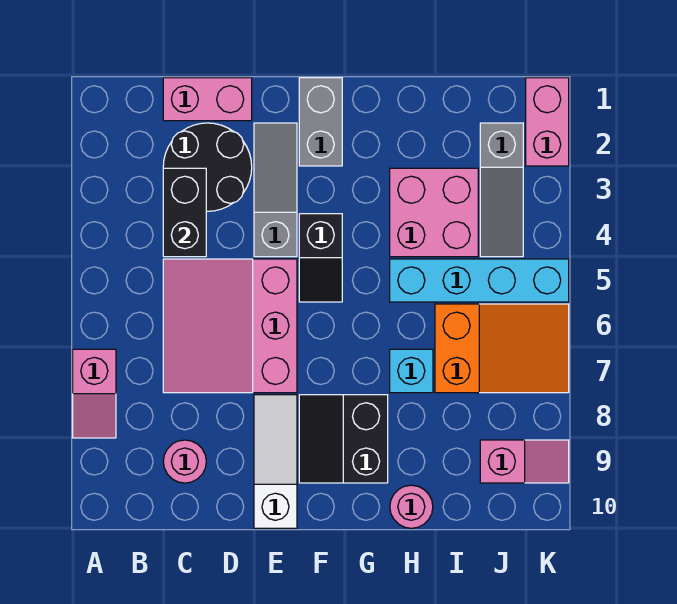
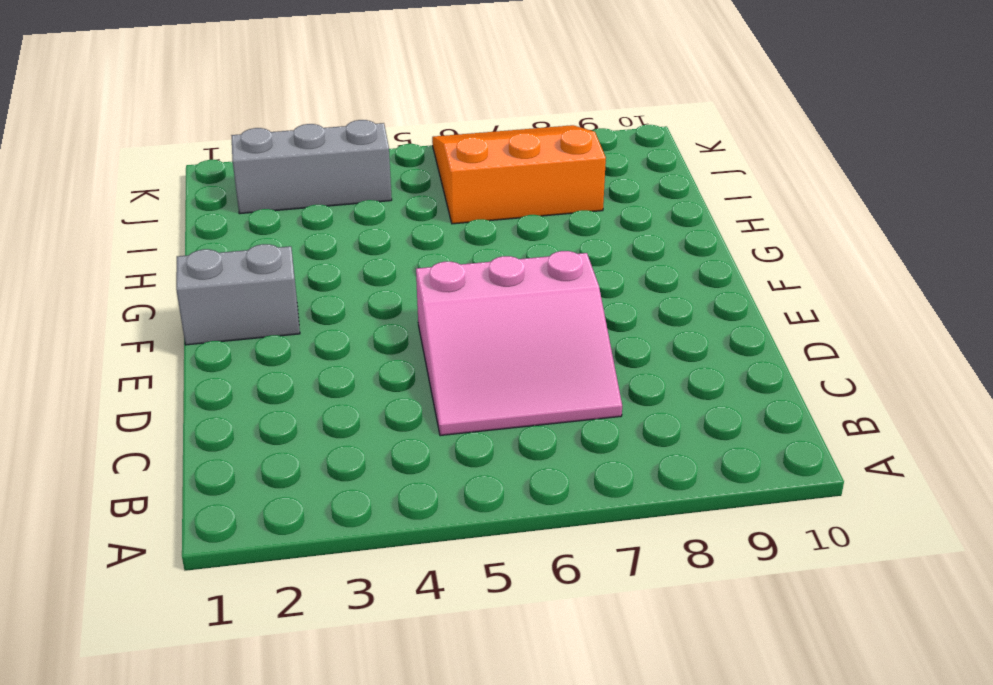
orange slope I6:K8 level 1 top I -> orange slope I6:K7 level 1 top I
grey brick J2:J4 level 1 -> grey slope J2:J4 level 1 top 2
none -> pink slope A7:A8 level 1 top 7
none -> pink brick C1:D1 level 1
none -> black round brick C2:D3 level 1

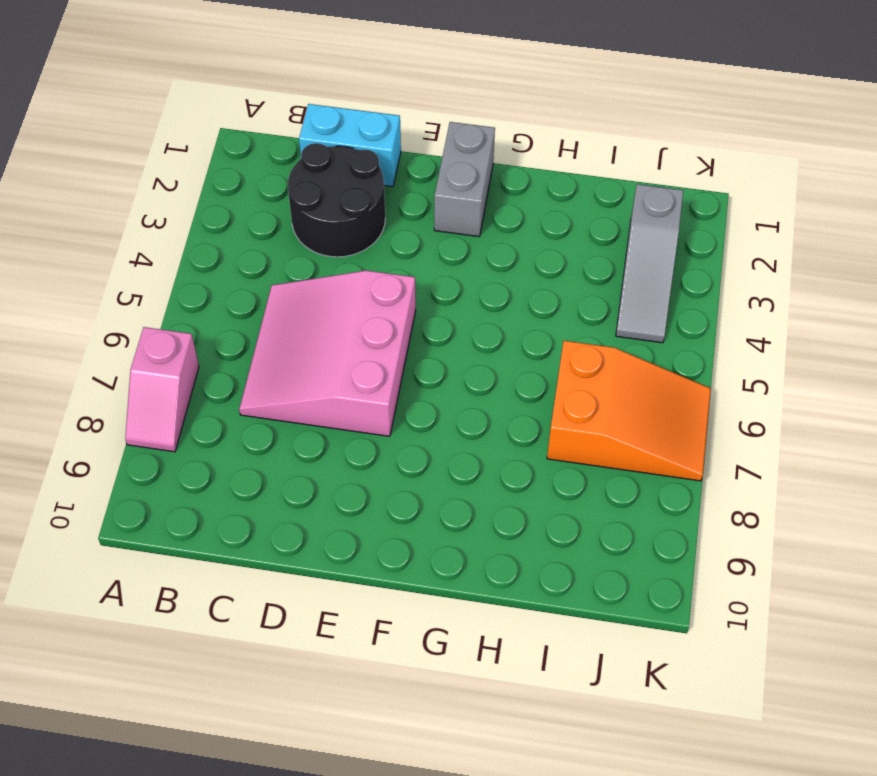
cyan brick C1:D1 level 1 -> pink brick C1:D1 level 1
none -> pink round brick C9 level 1
none -> grey slope E2:E4 level 1 top 4
none -> white slope E8:E10 level 1 top 10

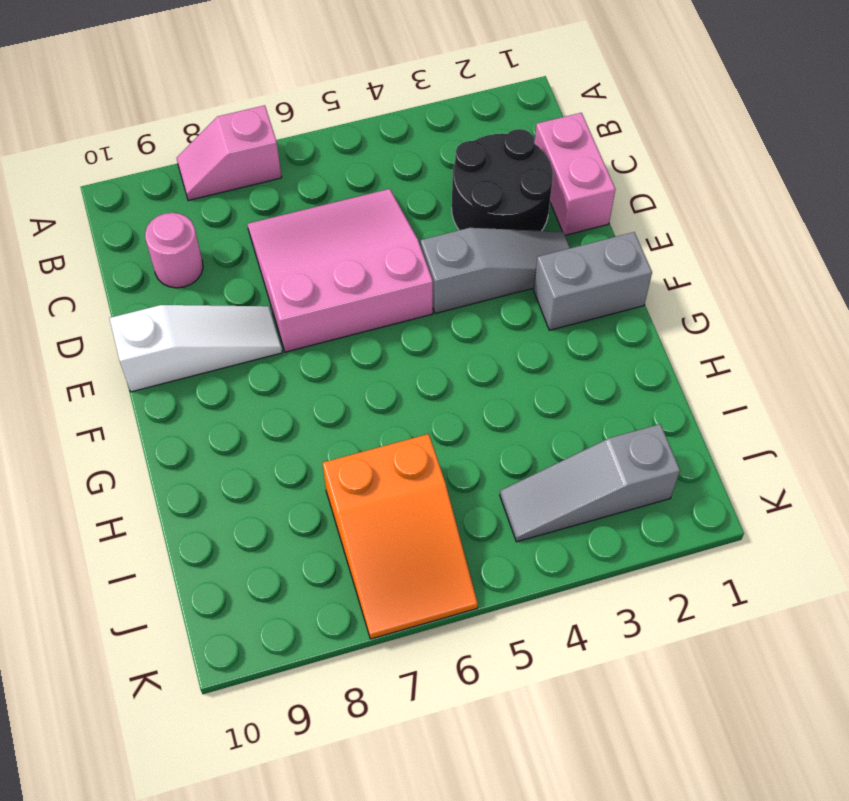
none -> black slope F4:F5 level 1 top 4
none -> black slope F8:G9 level 1 top G
none -> pink brick H3:I4 level 1

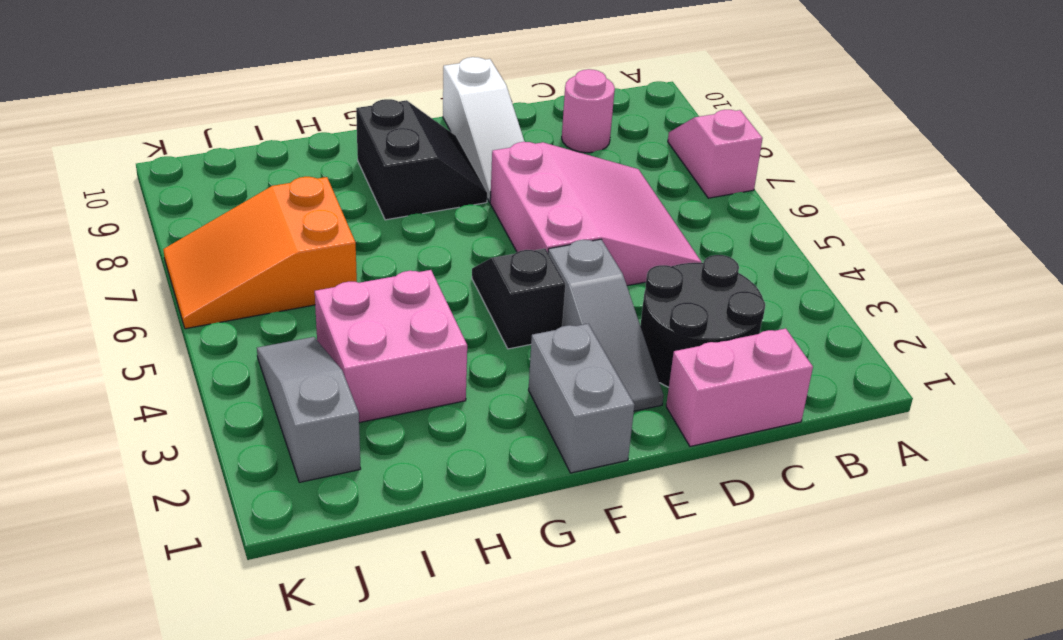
none -> cyan brick H5:K5 level 1
none -> cyan brick H7 level 1
none -> pink round brick H10 level 1

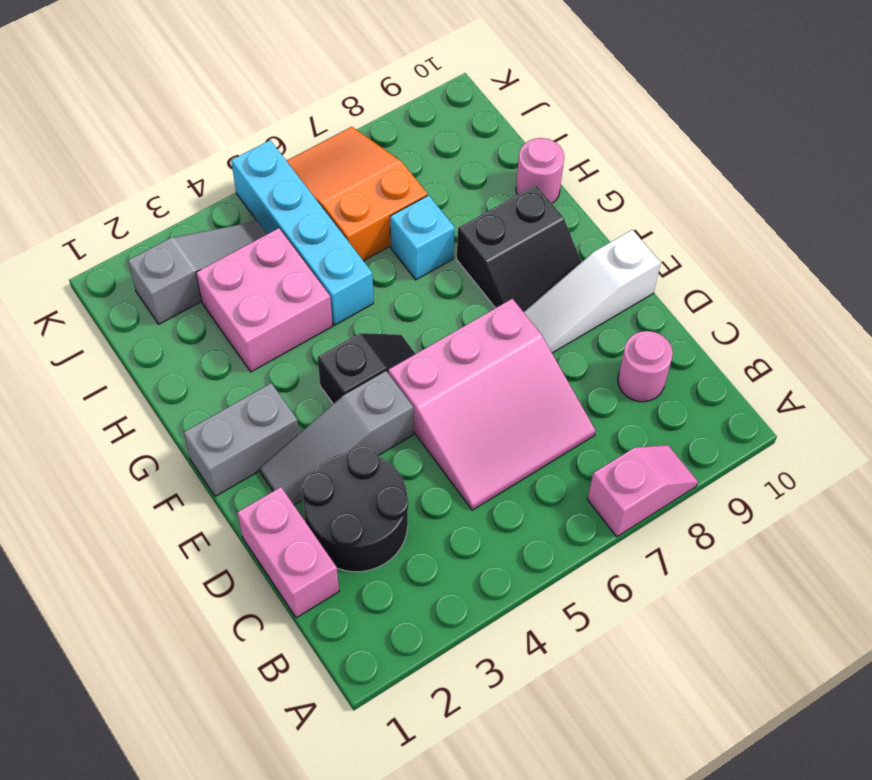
none -> pink slope J9:K9 level 1 top J
none -> pink brick K1:K2 level 1
none -> black brick C3:C4 level 2

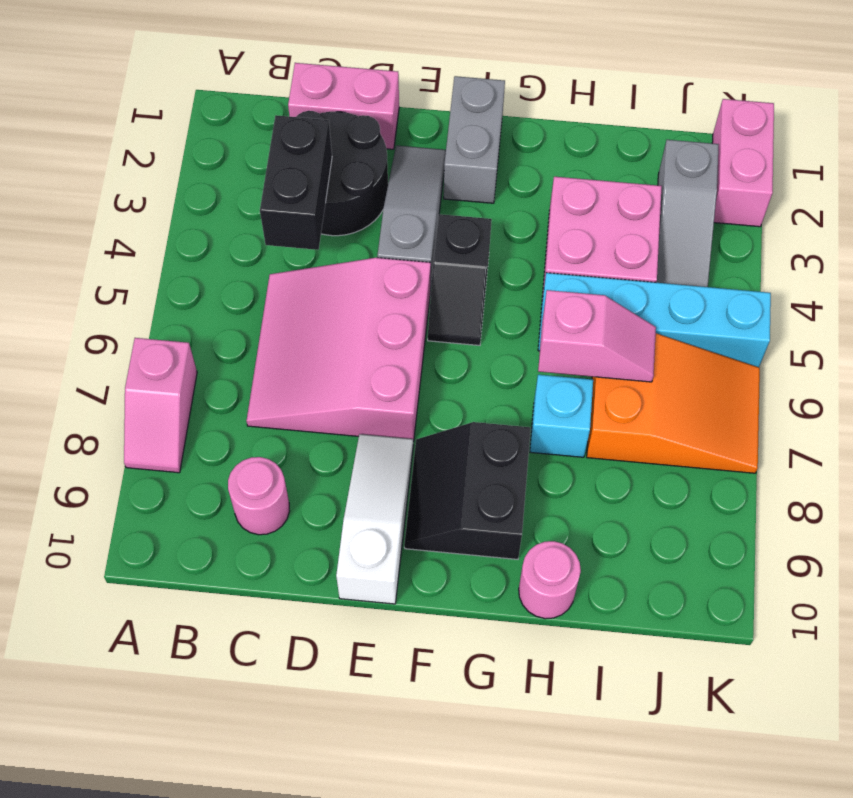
pink slope H6:I6 level 2 top H -> pink slope J9:K9 level 1 top J

